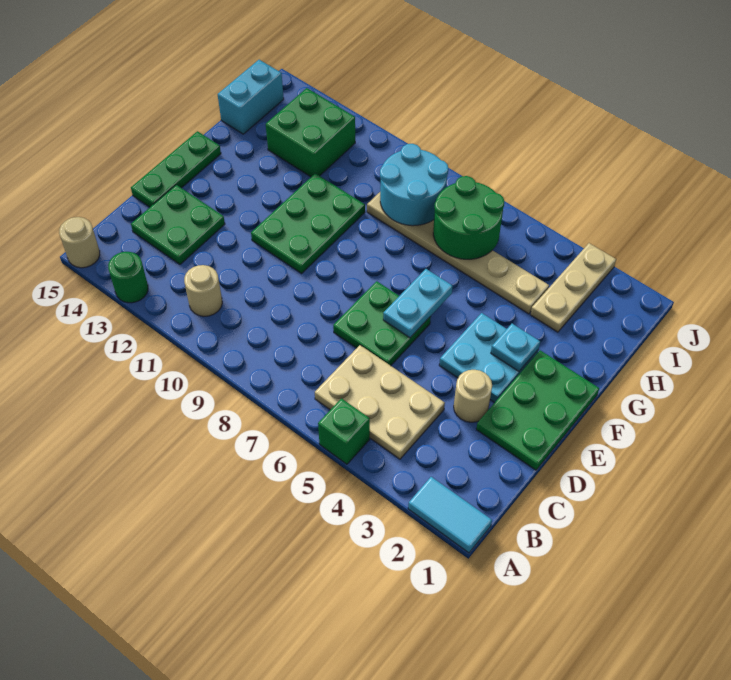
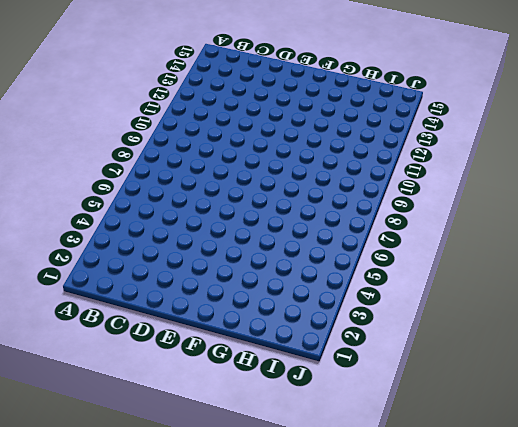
none -> cyan tile A1:A2 level 1
none -> green brick A5 level 1
none -> green round brick A13 level 1

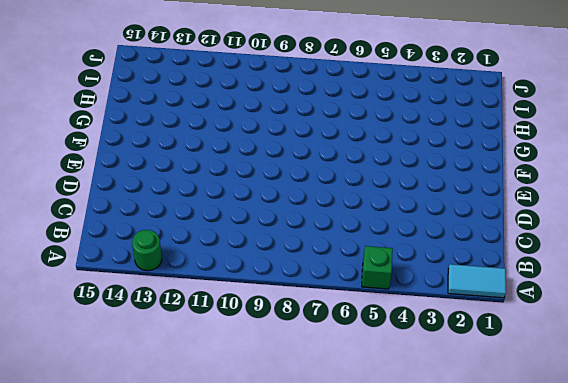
none -> tan round brick A15 level 1
none -> tan plate B4:C6 level 1
none -> tan round brick B11 level 1

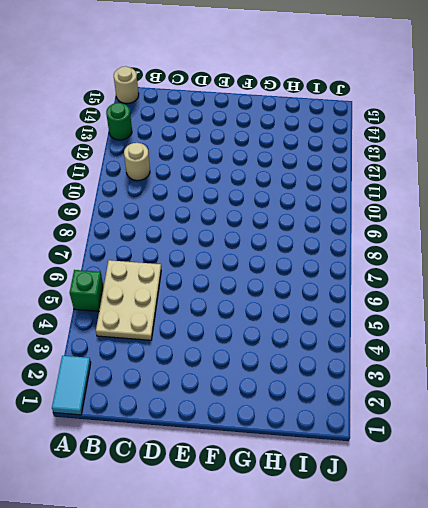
none -> green plate C13:D14 level 1
none -> green plate D1:F2 level 1
none -> tan round brick D3 level 1

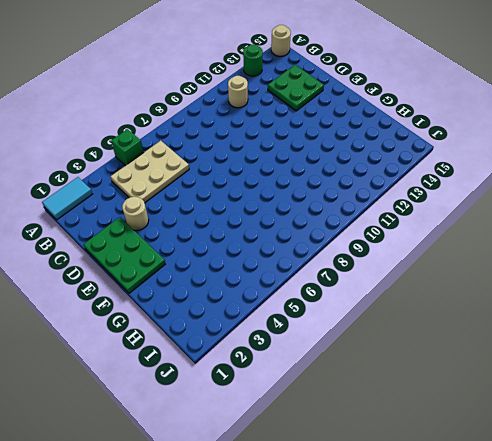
none -> green plate D6:E7 level 1
none -> green plate D15:F15 level 1
none -> cyan plate E3:F4 level 1

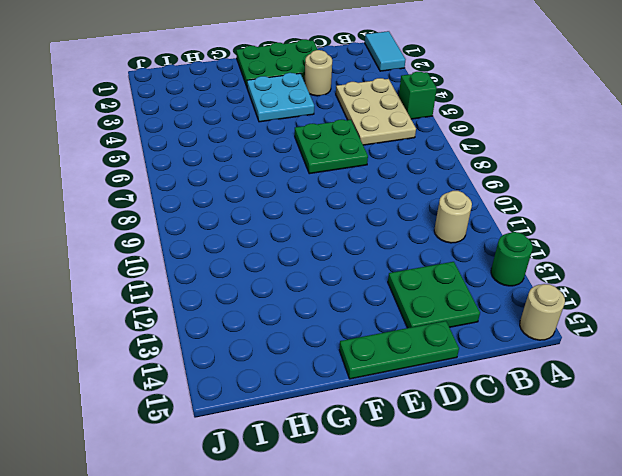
none -> green plate E10:G11 level 1
none -> tan plate H3:J3 level 1
none -> tan plate H4:H9 level 1

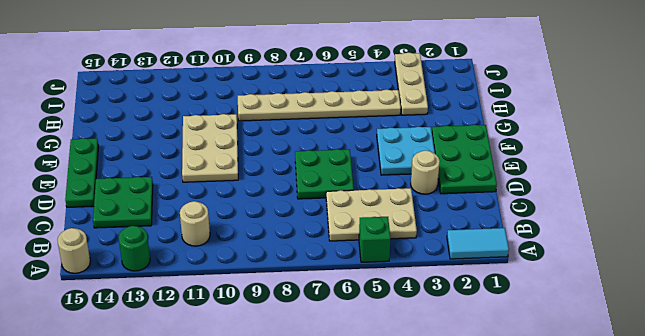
tan plate E10:G11 level 1 -> green plate E10:G11 level 1
none -> green brick H12:I13 level 1
none -> cyan brick H15:I15 level 1
none -> cyan plate E6:F6 level 2

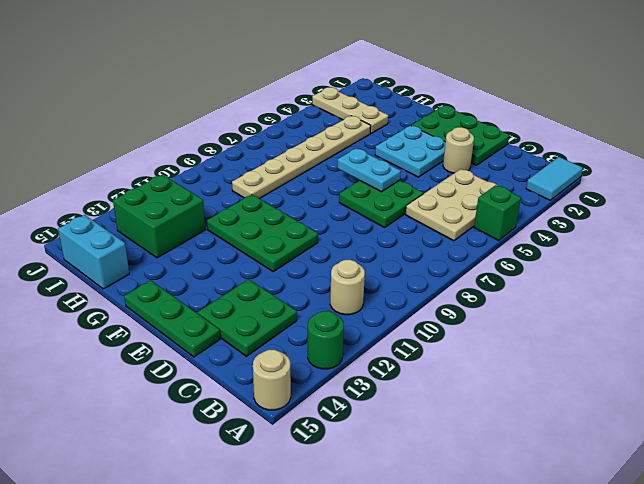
none -> cyan plate F3 level 2
none -> green round brick H6:I7 level 2
none -> cyan round brick H8:I9 level 2

